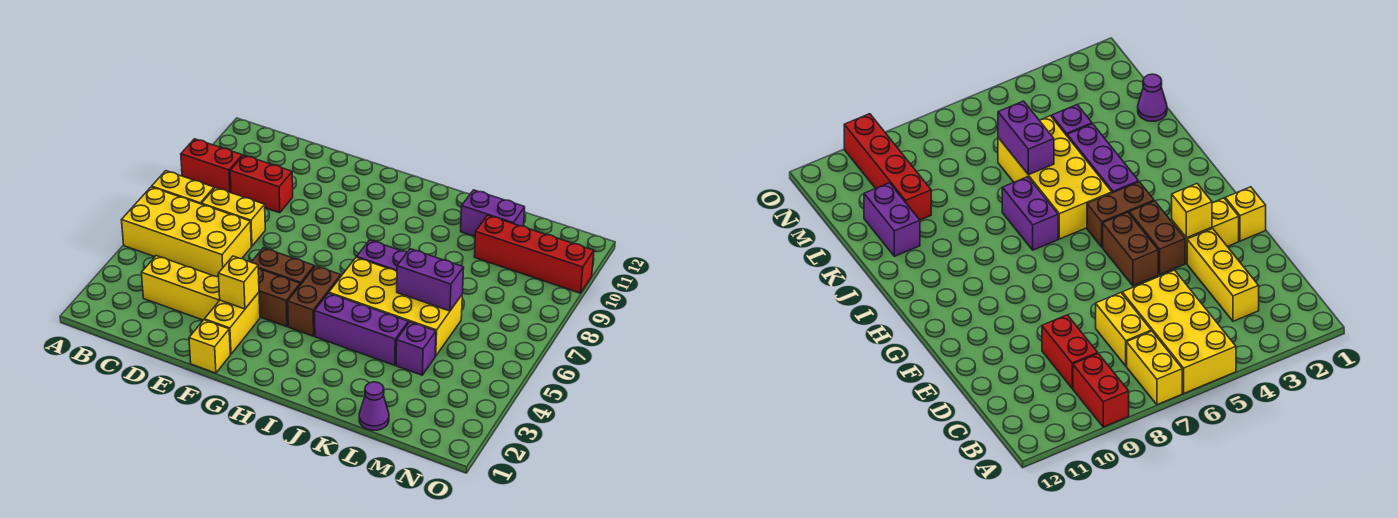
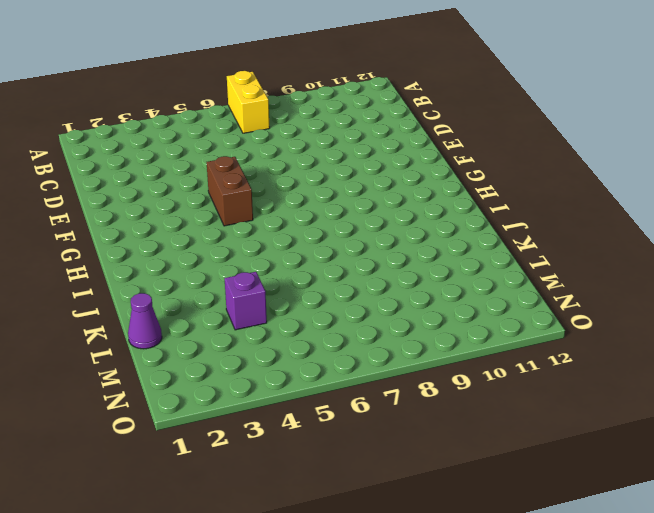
none -> yellow brick A5:D6 level 1
none -> red brick A9:B9 level 1
none -> yellow brick C3:E3 level 1

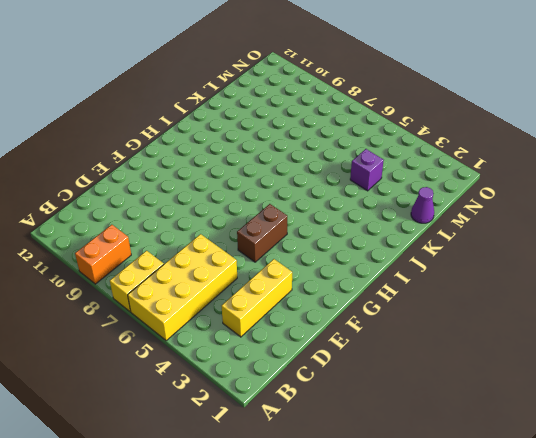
orange brick A9:B9 level 1 -> red brick A9:B9 level 1
none -> yellow brick C7:D7 level 1
none -> red brick C9:D9 level 1
none -> yellow brick F1 level 1

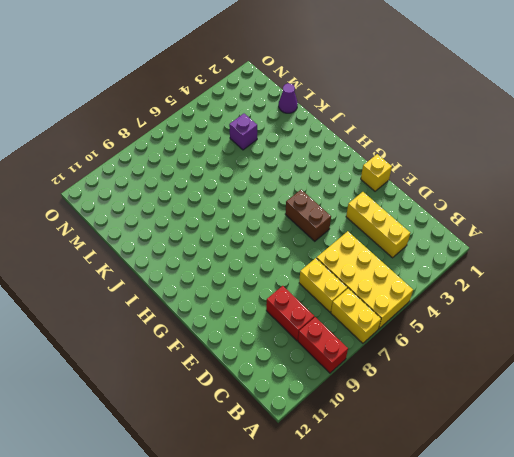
none -> yellow brick F2:F3 level 1
none -> brown brick F4:G4 level 1
none -> brown brick H4:H5 level 1

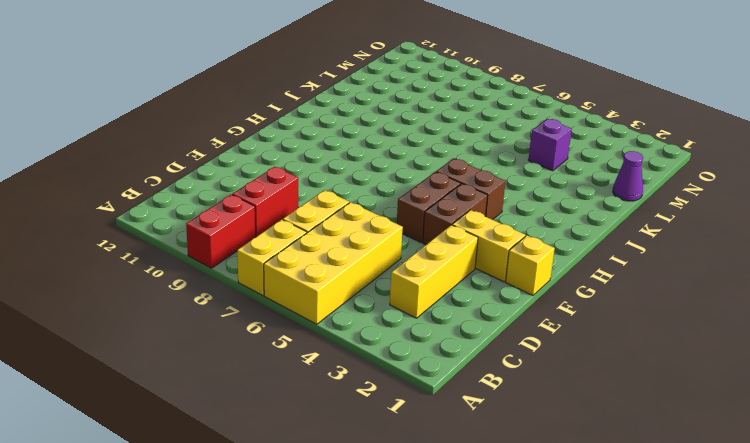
none -> purple brick I4:K4 level 1
none -> yellow brick I5:L6 level 1
none -> purple brick I7:J7 level 1

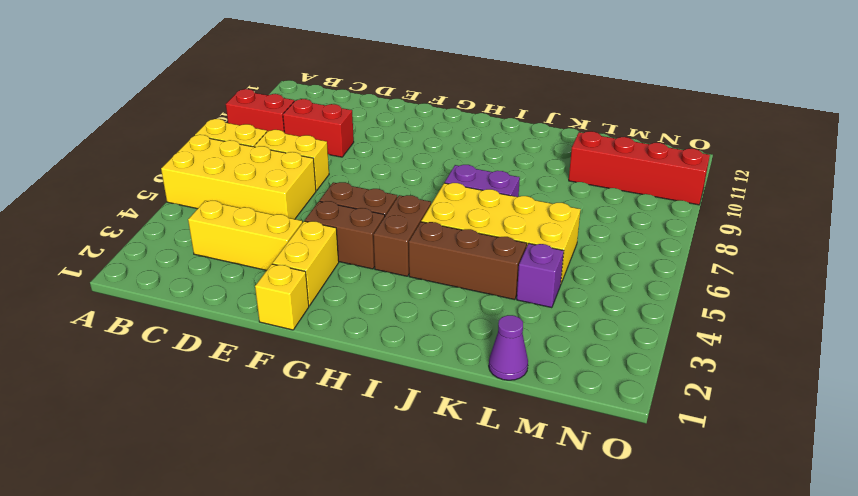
brown brick I4:K4 level 1 -> purple brick I4:K4 level 1
none -> purple brick K11:L11 level 1
none -> yellow brick F3 level 2
none -> purple brick K6:L6 level 2

